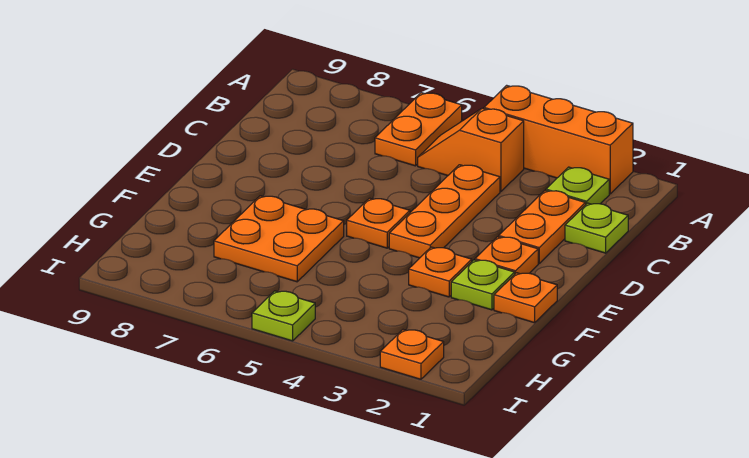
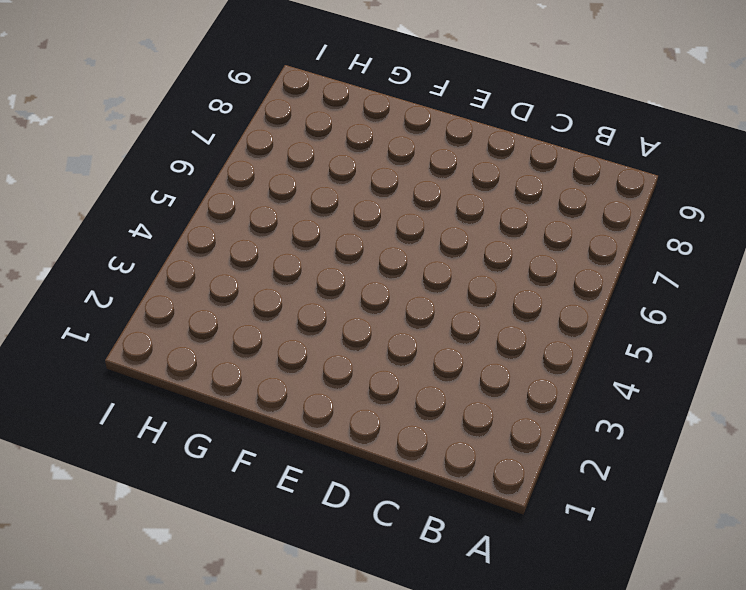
none -> orange brick A2:A4 level 1
none -> orange plate A6:B6 level 1
none -> lime plate B2 level 1

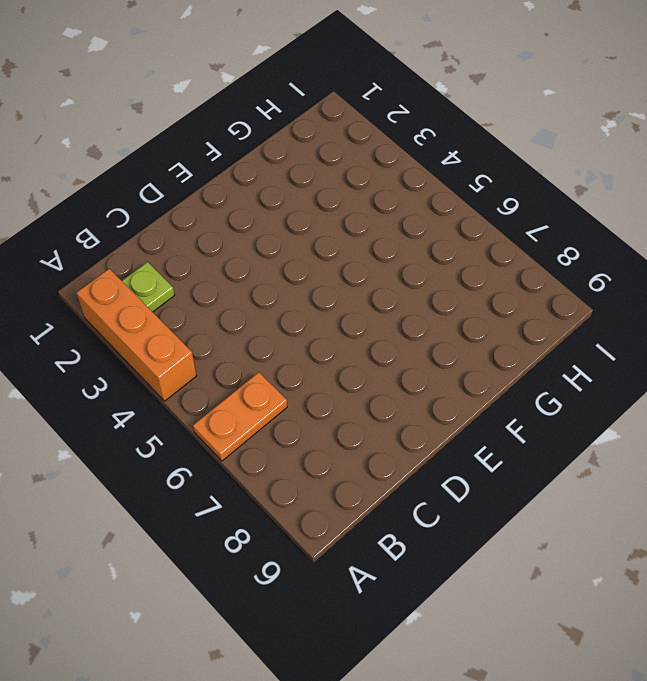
none -> orange slope B4:B5 level 1 top 4
none -> lime plate C1 level 1
none -> orange plate C2:D2 level 1

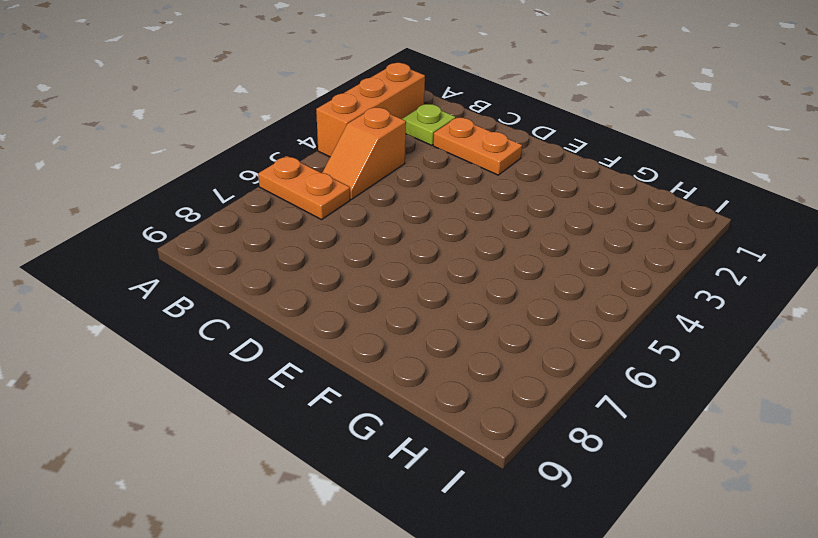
none -> lime plate C1 level 1
none -> orange plate C4:E4 level 1
none -> orange plate E2 level 1

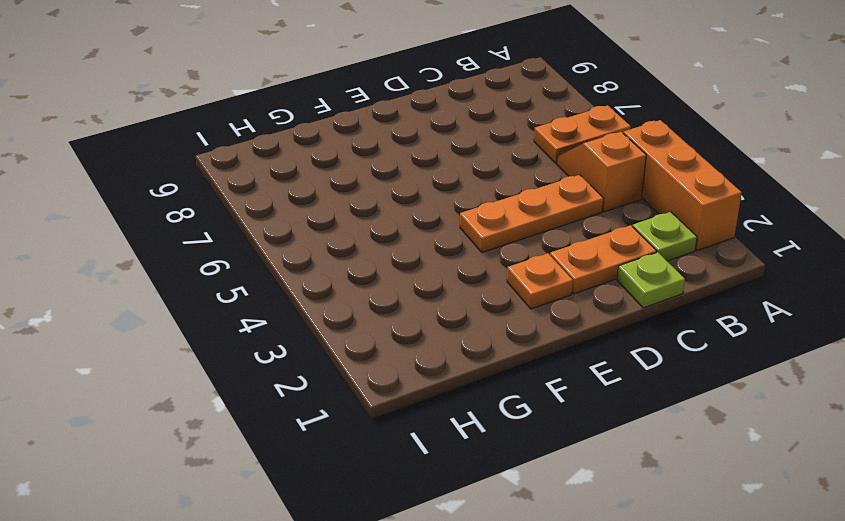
none -> orange plate E5 level 1
none -> orange plate F1 level 1
none -> lime plate F2 level 1

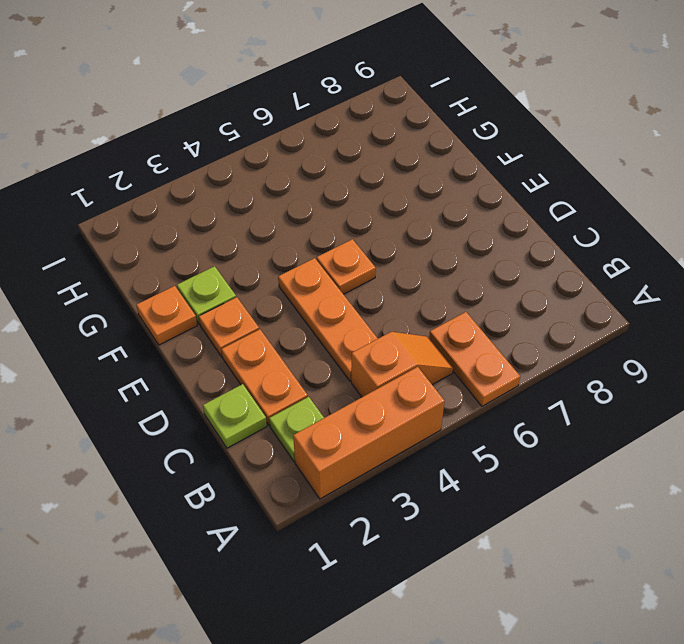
none -> orange plate F3 level 1
none -> orange plate F6:G7 level 1
none -> orange plate I2 level 1

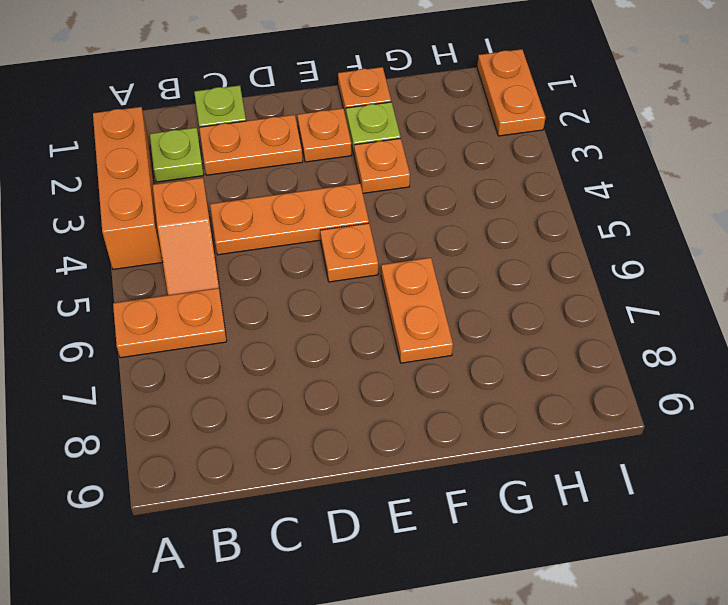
orange plate F6:F7 level 1 -> orange plate F6:G7 level 1
orange plate I1:I2 level 1 -> orange plate I2 level 1
none -> lime plate I5 level 1

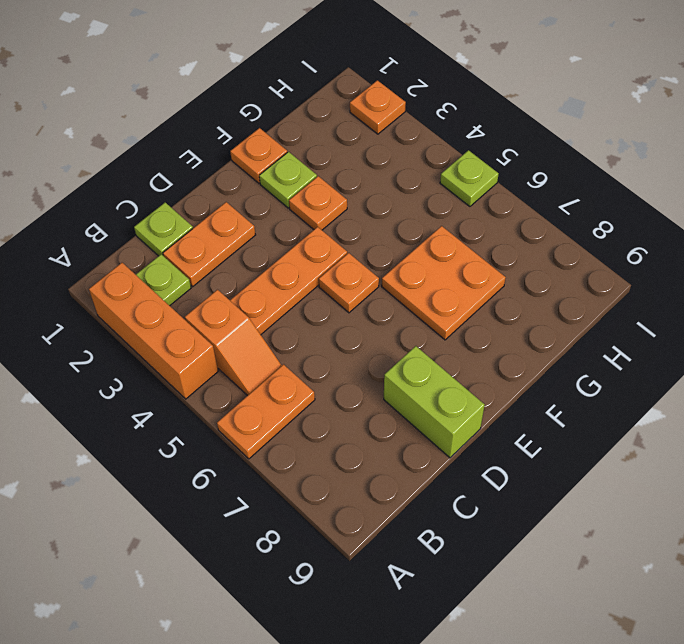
lime brick D8:D9 level 1 -> none
none -> orange plate E2 level 1

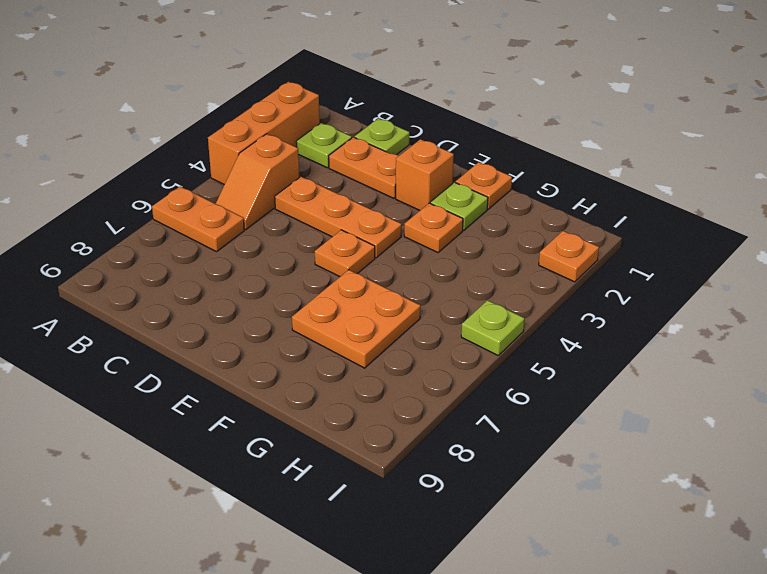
orange brick E2 level 1 -> orange plate E2 level 1

